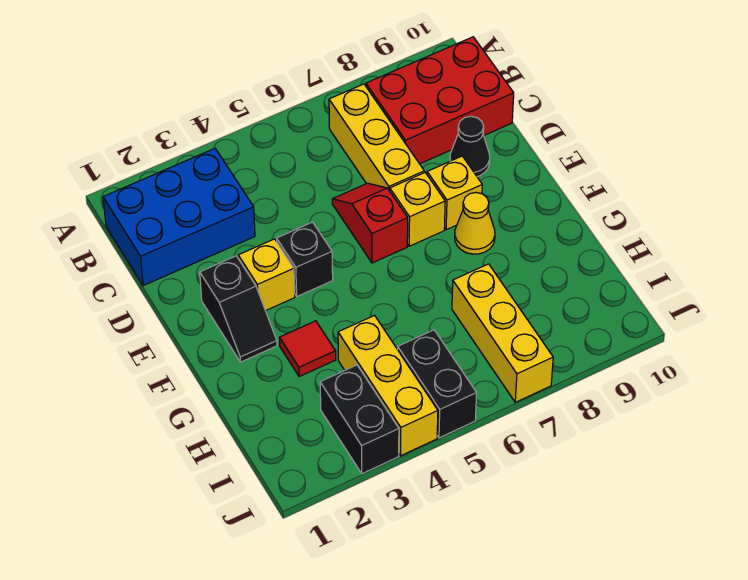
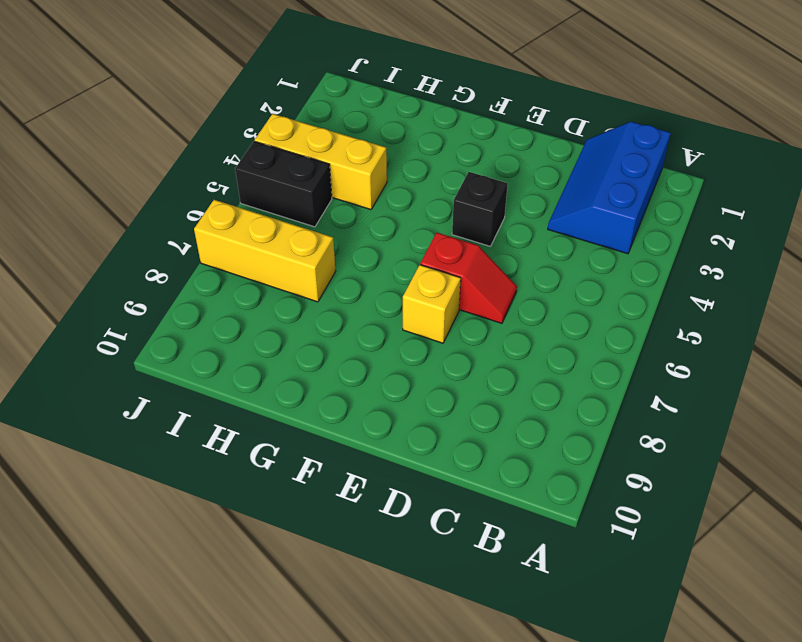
blue slope B1:C3 level 1 top B -> blue brick B1:C3 level 1
none -> yellow brick B7:D7 level 1
none -> red brick B8:C10 level 1
none -> black cone D9 level 1

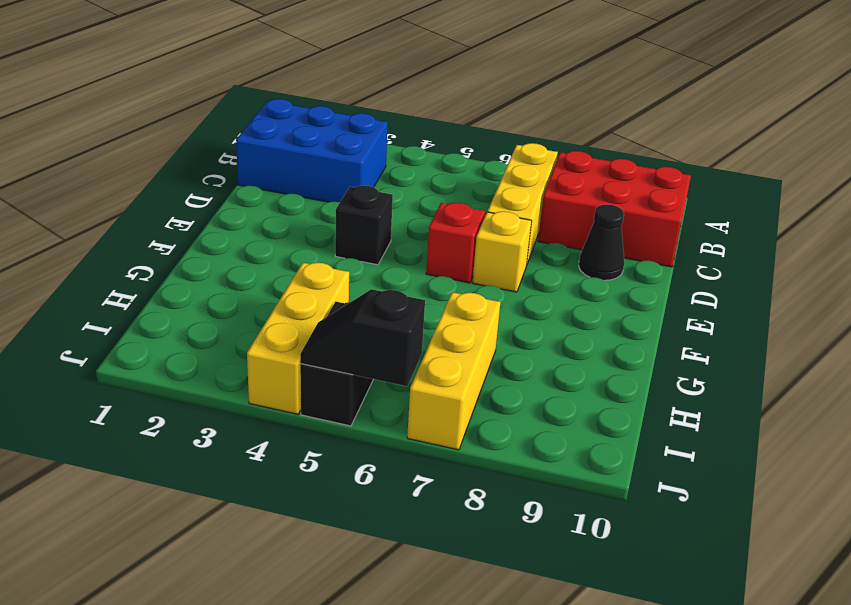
black slope J5:J6 level 2 top 6 -> black slope E2:F2 level 1 top E
none -> yellow brick E3 level 1
none -> yellow brick E8 level 1
none -> yellow cone F8 level 1

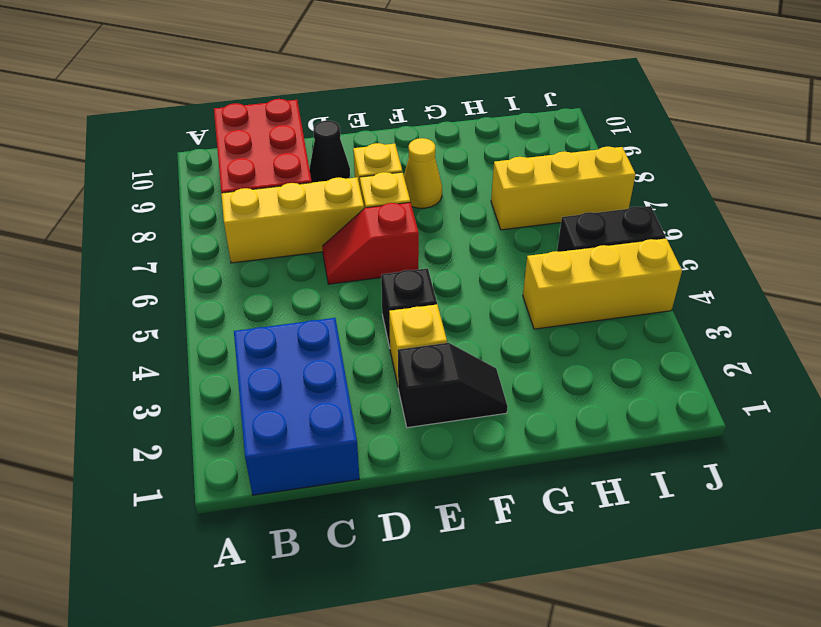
none -> red tile G3 level 1
none -> black brick I3:J3 level 1

